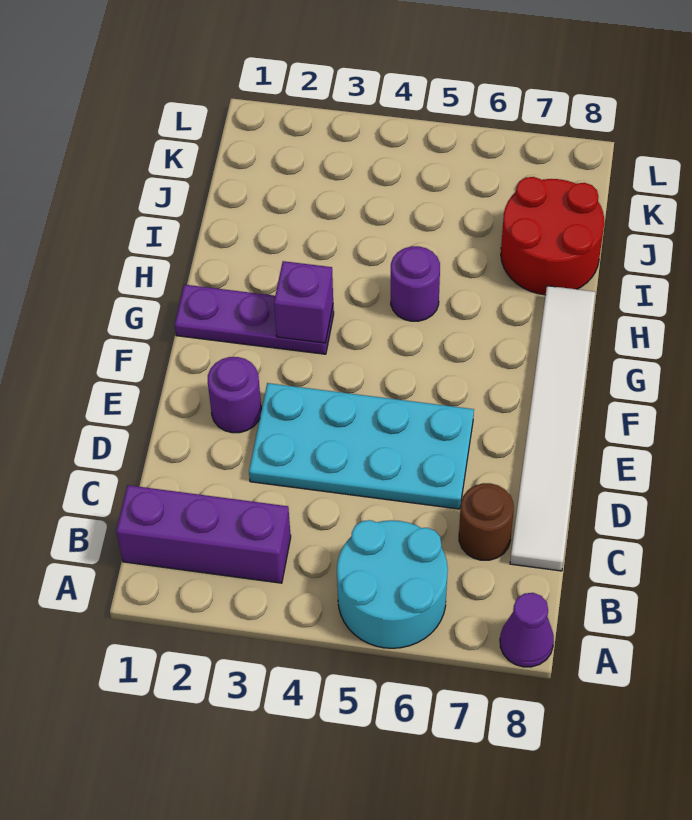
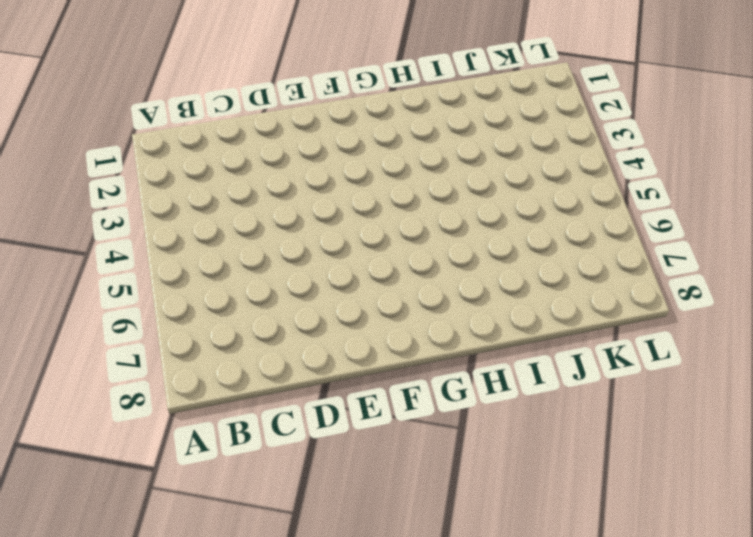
none -> cyan round brick A5:B6 level 1
none -> purple cone A8 level 1

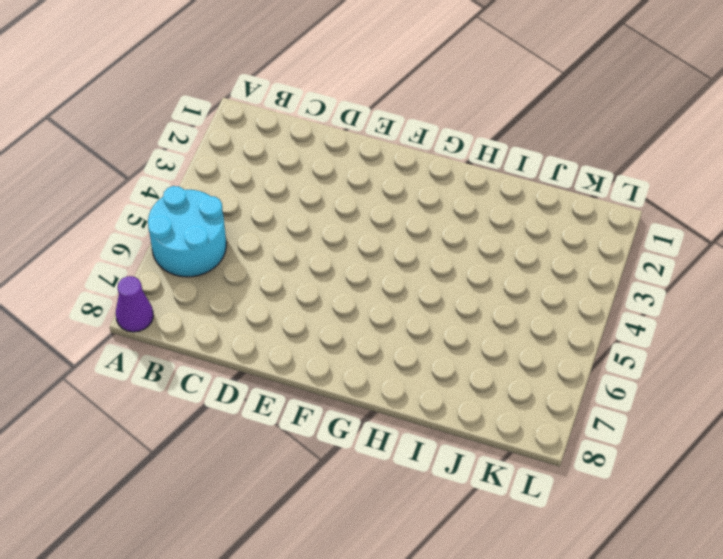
none -> purple brick B1:B3 level 1
none -> brown round brick C7 level 1

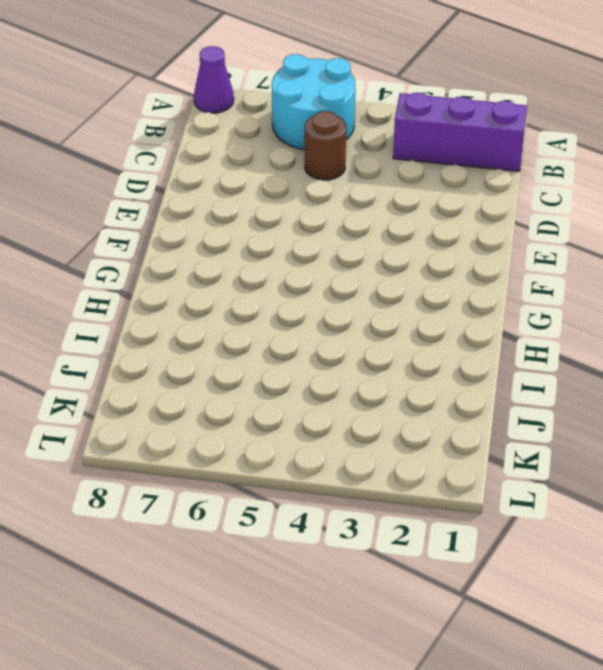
brown round brick C5 level 1 -> brown round brick C7 level 1
none -> white tile C8:H8 level 1
none -> cyan plate D3:E6 level 1

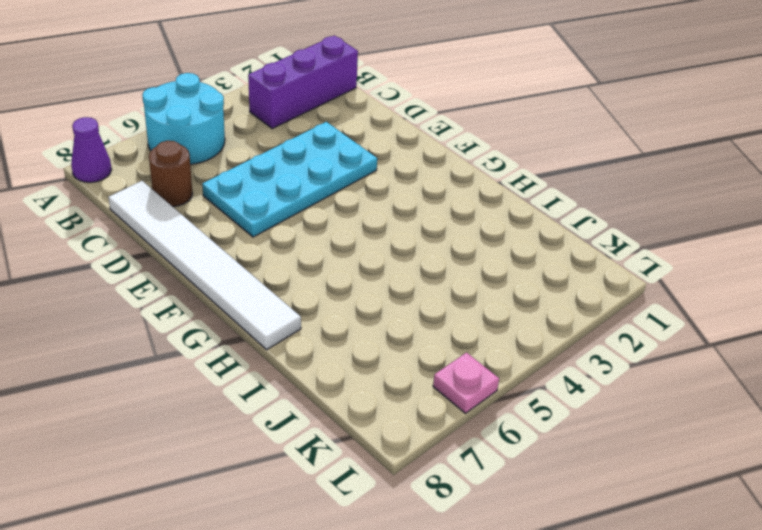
pink plate L6 level 1 -> none
none -> purple round brick E2 level 1
none -> purple plate G1:G3 level 1

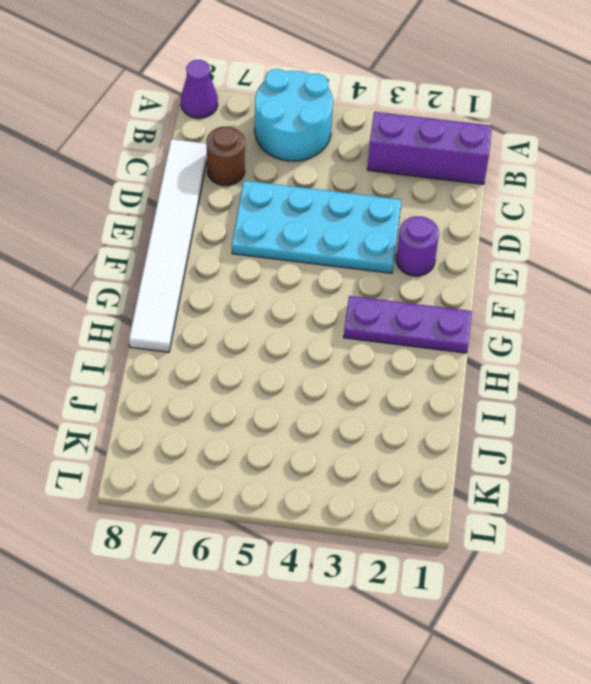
none -> purple round brick H5 level 1
none -> red round brick I7:J8 level 1

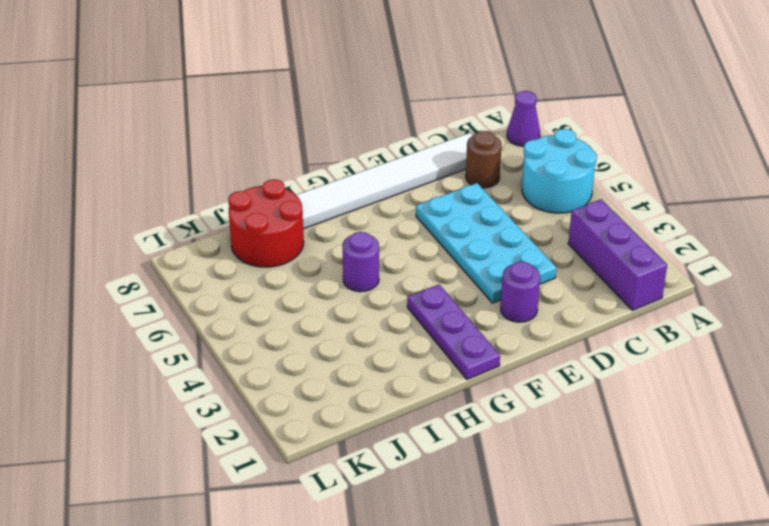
none -> purple brick G3 level 2

